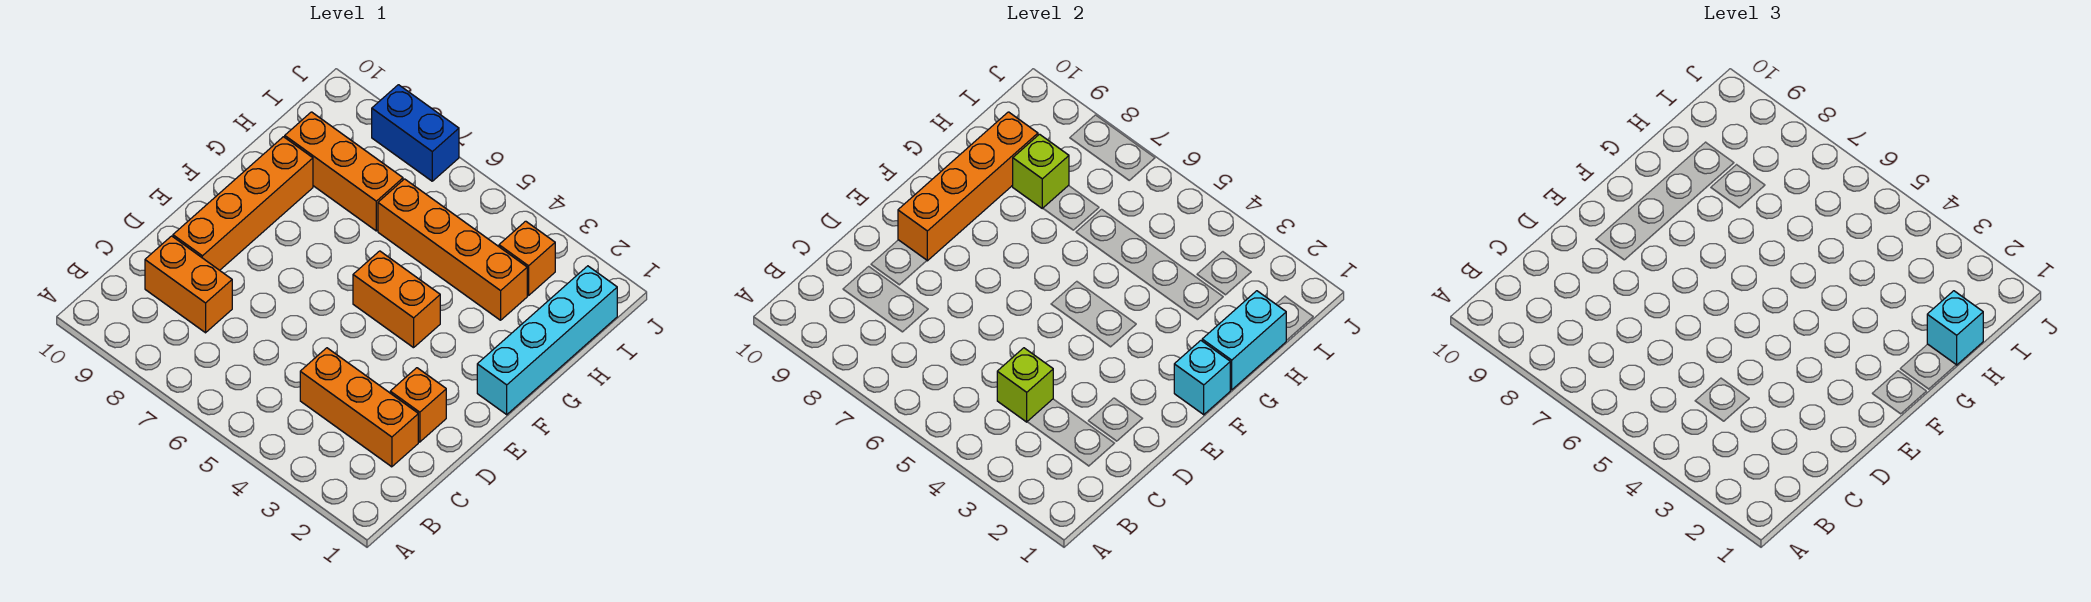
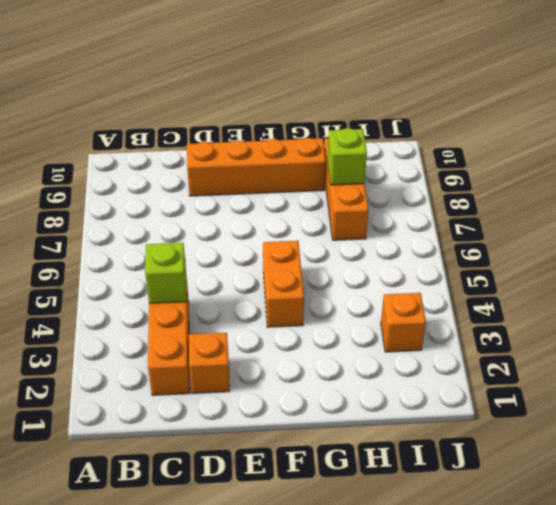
none -> orange brick C8:C9 level 1
none -> cyan brick F1:I1 level 1
none -> orange brick H3:H6 level 1

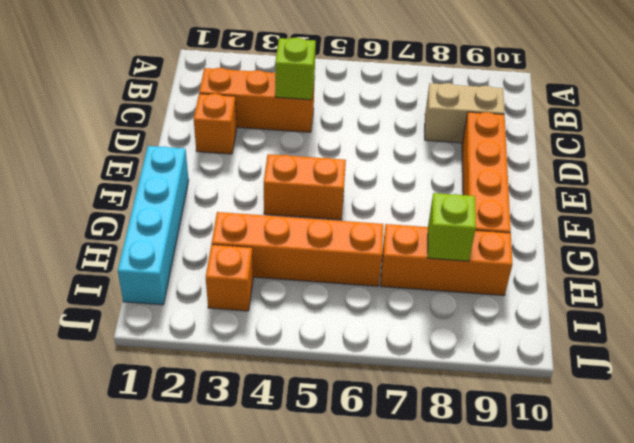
tan brick C8:C9 level 1 -> orange brick C8:C9 level 1
none -> blue brick J7:J8 level 1
none -> orange brick E9:H9 level 2
none -> cyan brick F1 level 2

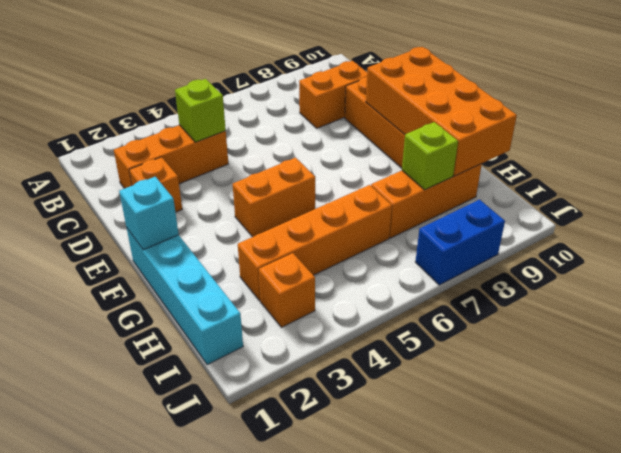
orange brick E9:H10 level 2 -> orange brick E9:H9 level 2
none -> cyan brick G1:H1 level 2
none -> cyan brick H1 level 3

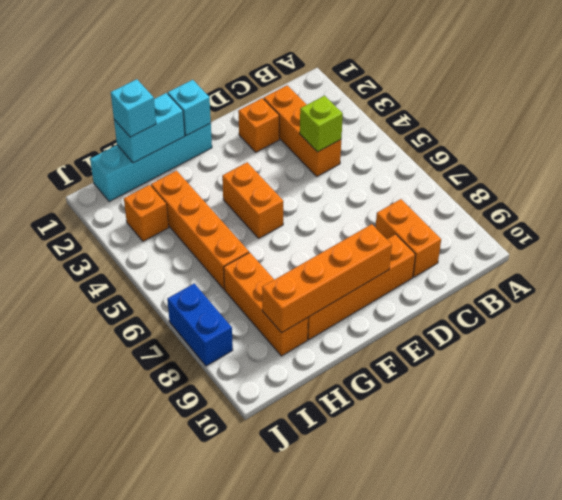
none -> lime brick H8 level 2

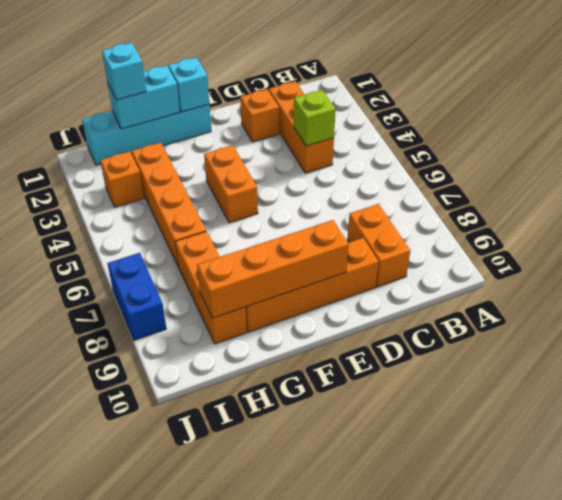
none -> lime brick H8 level 2

